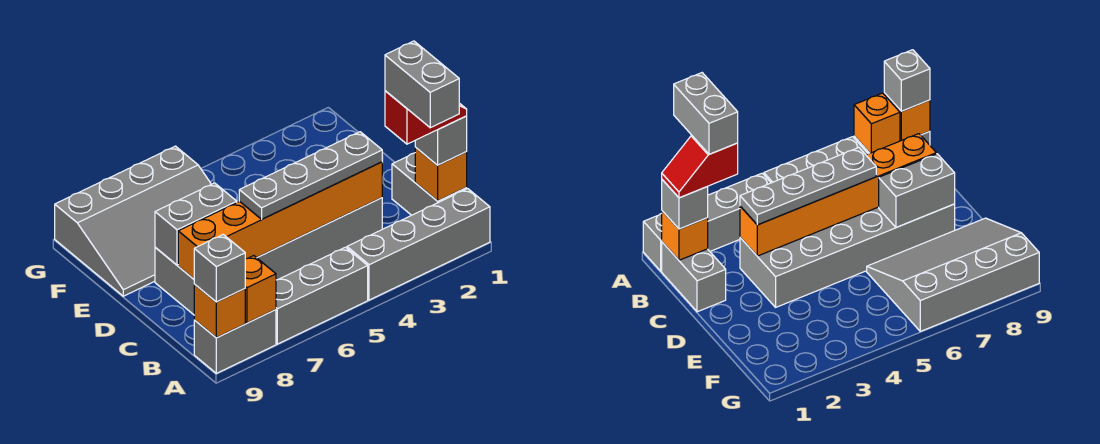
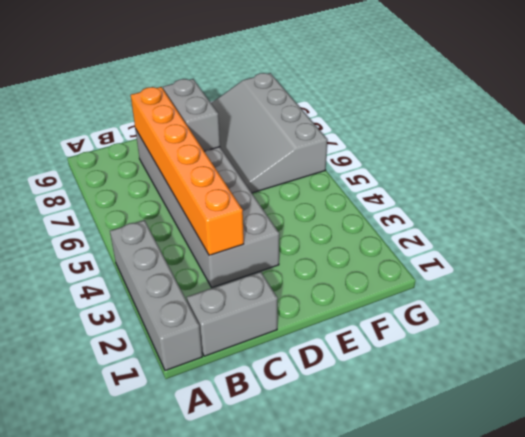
none -> grey brick A5:A7 level 1
none -> grey brick A8:A9 level 1
none -> orange brick A8 level 2

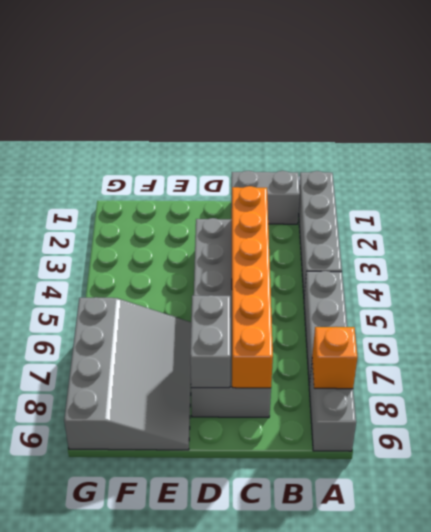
none -> orange brick A9 level 2
none -> orange brick B1 level 2
none -> grey brick A9 level 3

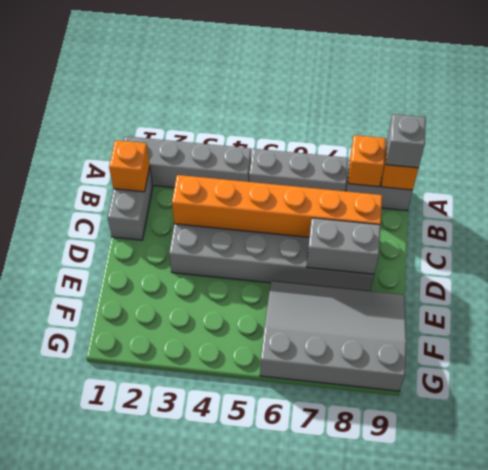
none -> grey brick B1 level 3
none -> grey plate C3:C6 level 3
none -> red slope B1:B2 level 4 top 2

